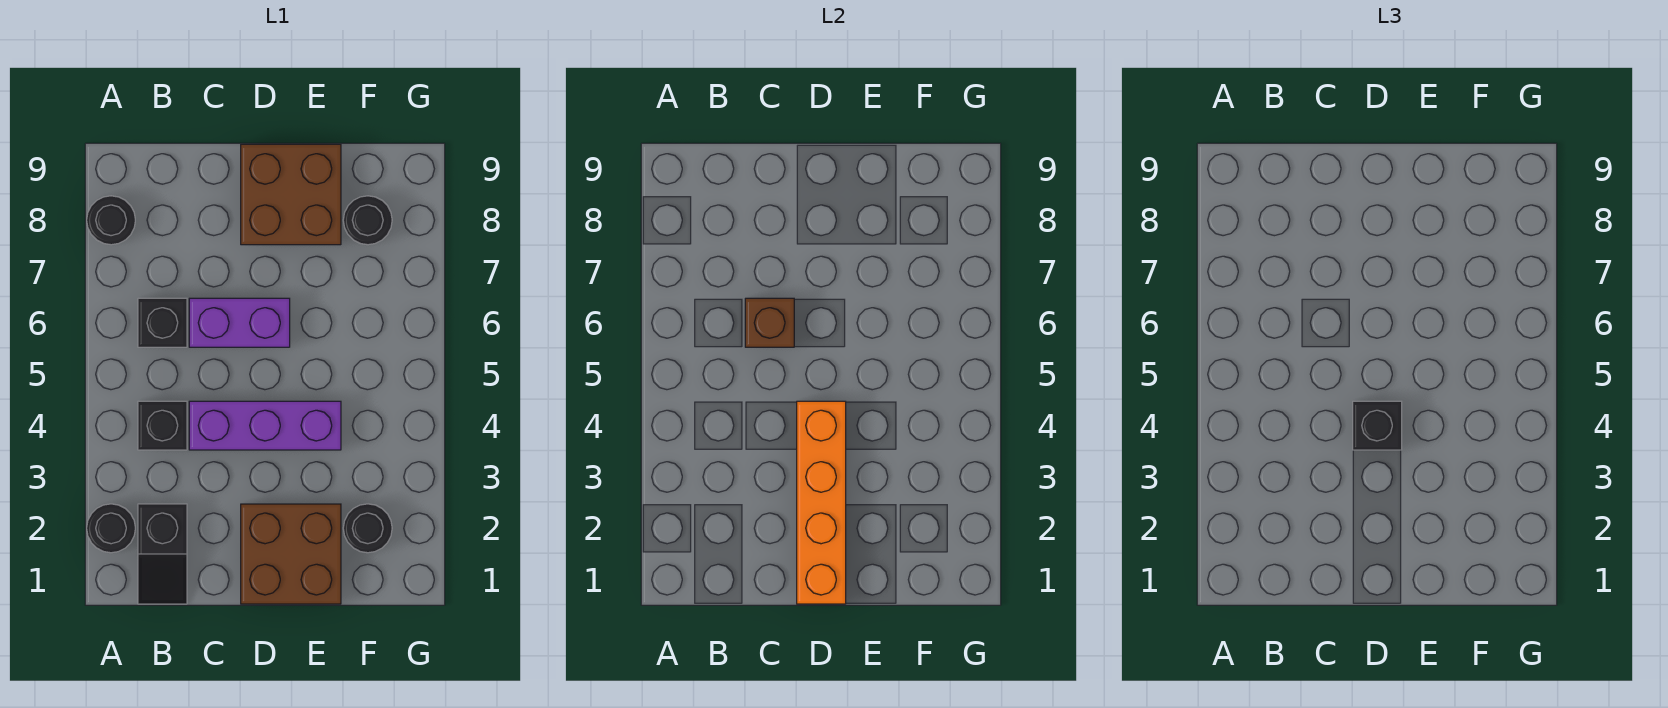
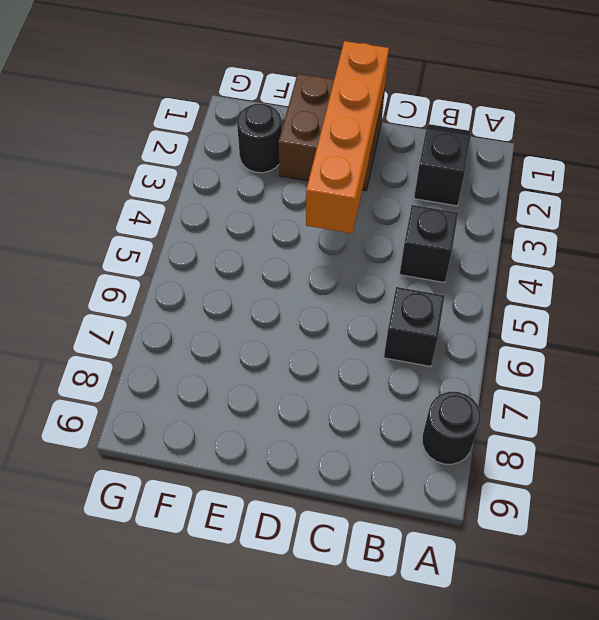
none -> black round brick A2 level 1
none -> purple brick C4:E4 level 1
none -> purple brick C6:D6 level 1

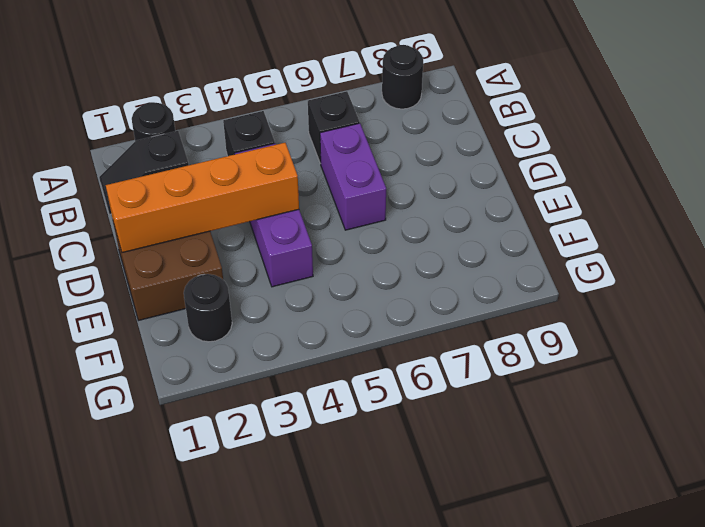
none -> brown brick D8:E9 level 1
none -> black round brick F8 level 1
none -> brown brick C6 level 2

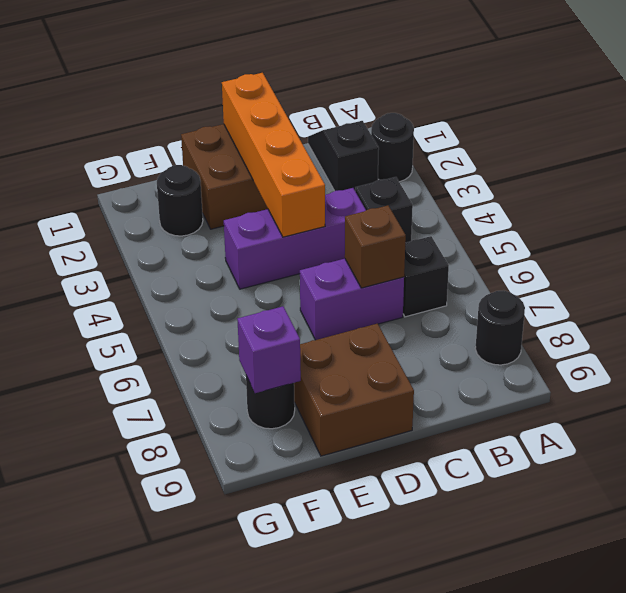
purple brick F8 level 2 -> none
none -> black brick D4 level 3

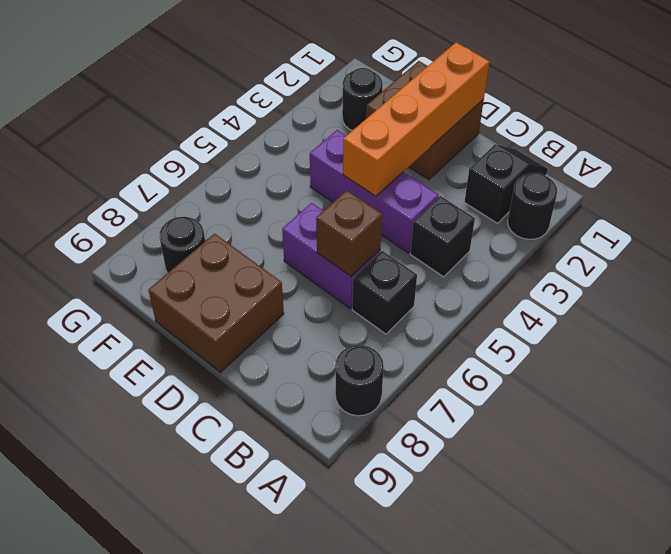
none -> black brick D4 level 3

